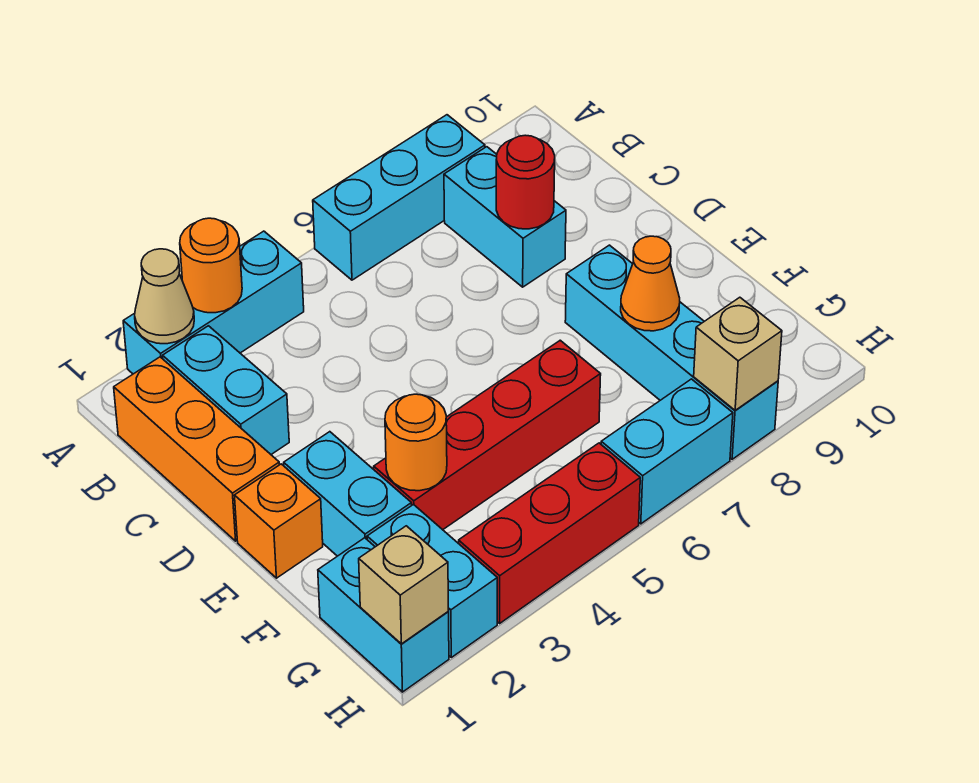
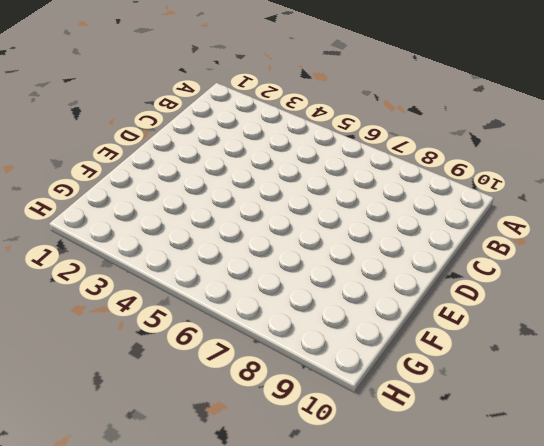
none -> cyan brick A2:A4 level 1
none -> cyan brick A6:A8 level 1
none -> orange brick B1:D1 level 1

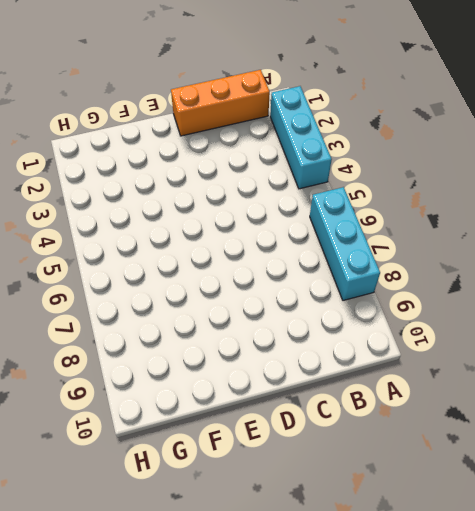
none -> cyan brick B2:C2 level 1
none -> cyan brick B8:C8 level 1
none -> orange brick E1 level 1

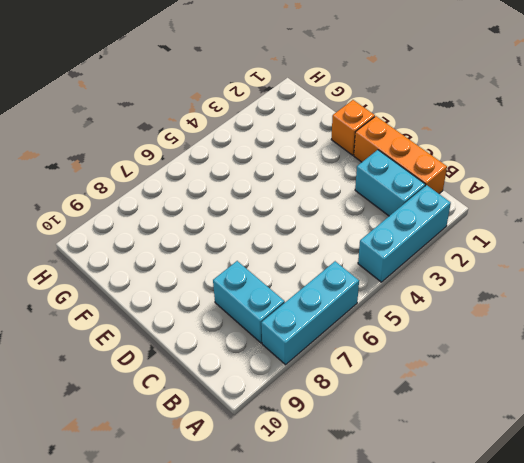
none -> cyan brick E2:F2 level 1
none -> cyan brick E8:H8 level 1
none -> red brick F3:F6 level 1

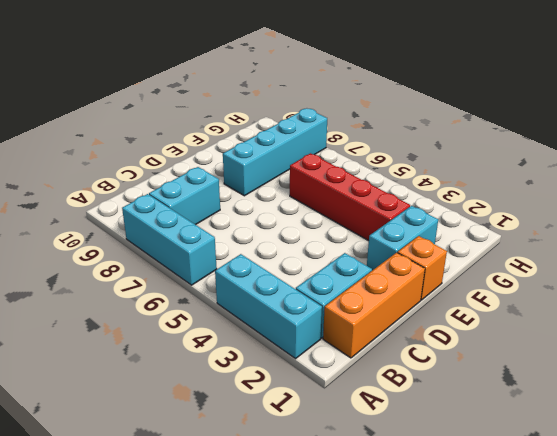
none -> cyan brick G1:H1 level 1
none -> cyan brick G2:H2 level 1
none -> red brick H3:H5 level 1

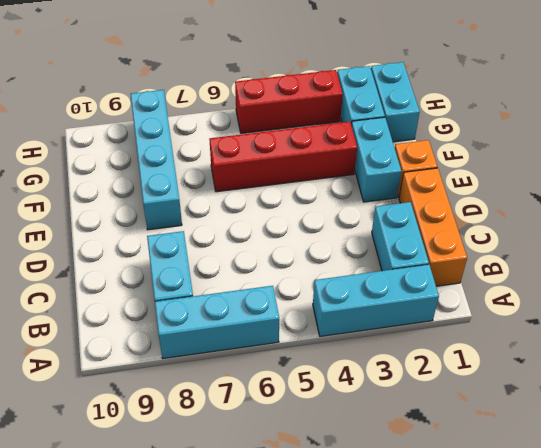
none -> cyan brick H6:H7 level 1
none -> tan cone A2 level 2
none -> orange round brick A3 level 2

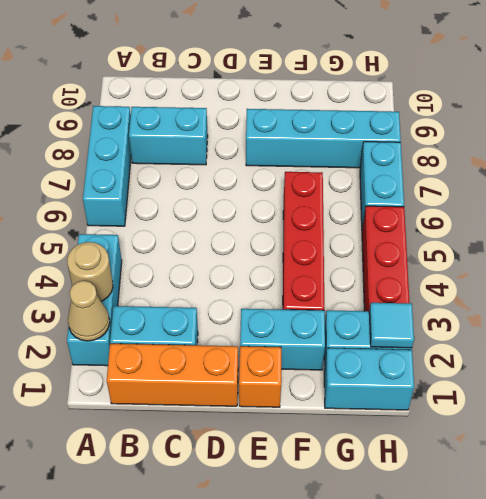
tan round brick A3 level 2 -> orange round brick A3 level 2
cyan tile H2 level 2 -> none
none -> red round brick C8 level 2
none -> orange round brick F3 level 2
none -> orange cone F8 level 2

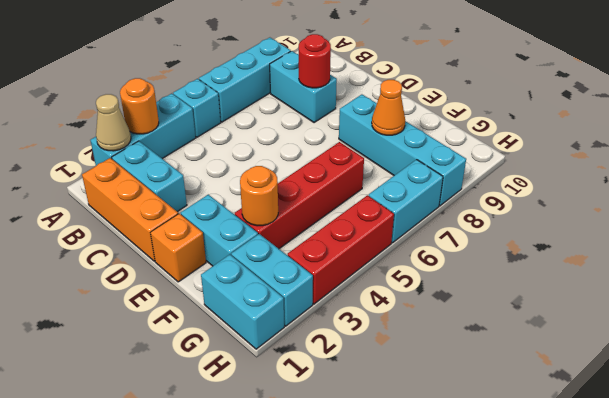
cyan brick A5 level 1 -> none
none -> tan brick H1 level 2
none -> tan brick H8 level 2

